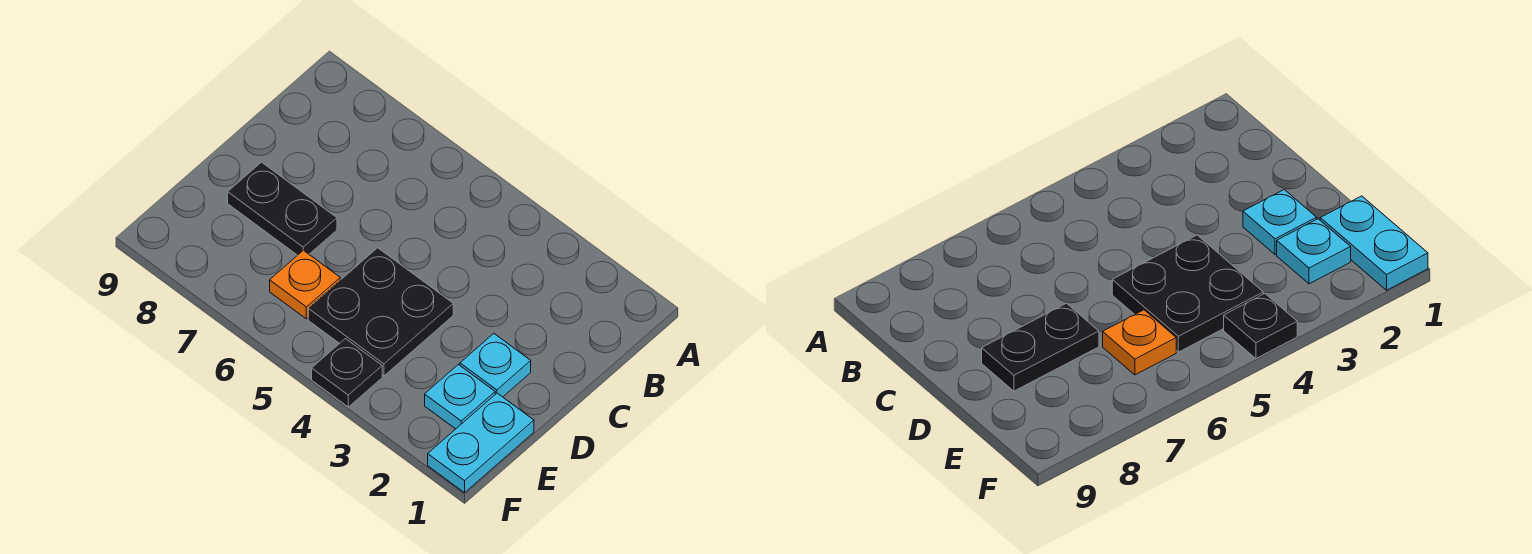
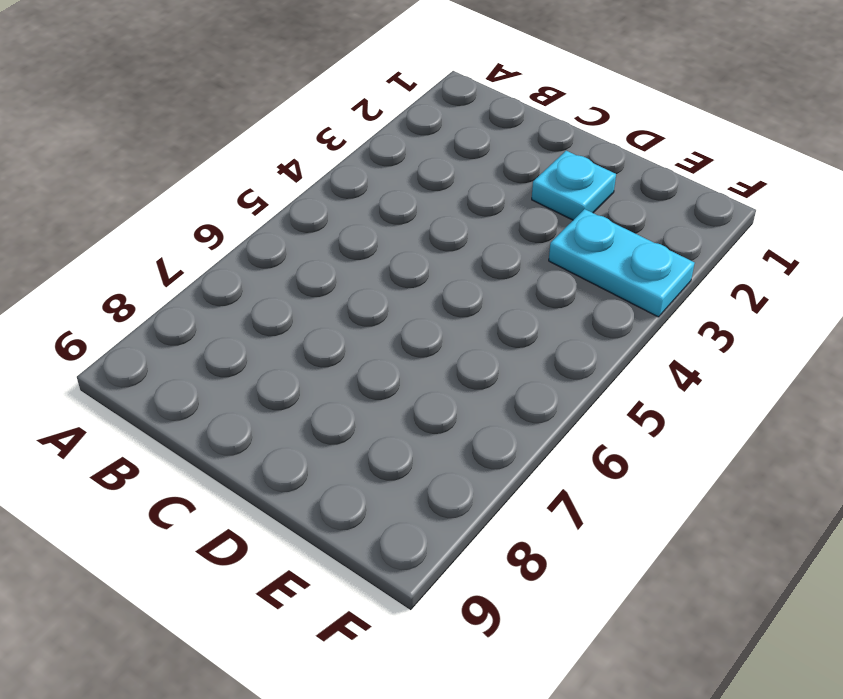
cyan plate E3:F3 level 1 -> cyan plate E1:F1 level 1
none -> black plate D4:E5 level 1
none -> black plate D7:D8 level 1

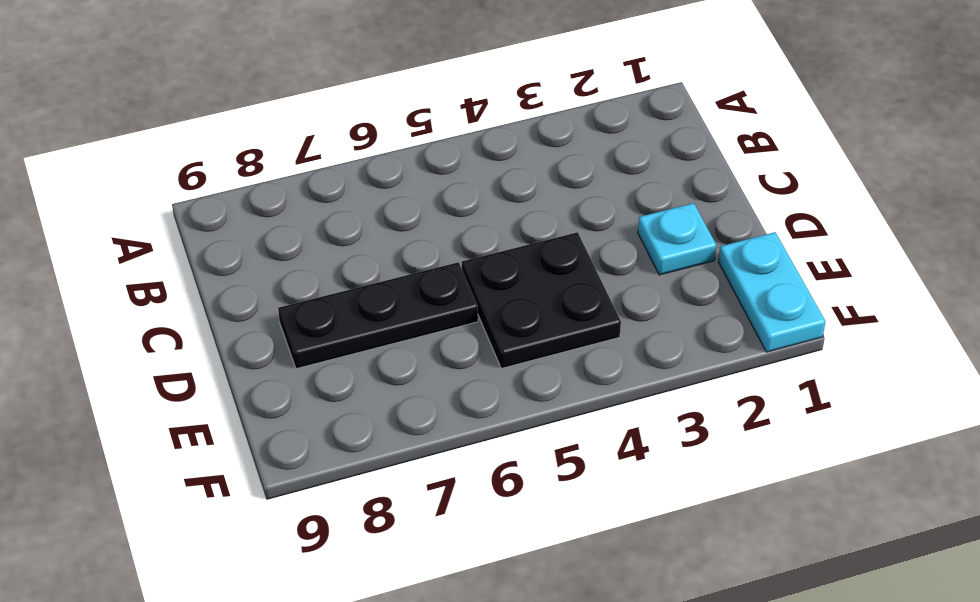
black plate D6:D8 level 1 -> black plate D7:D8 level 1
none -> cyan plate E2 level 1
none -> orange plate E6 level 1

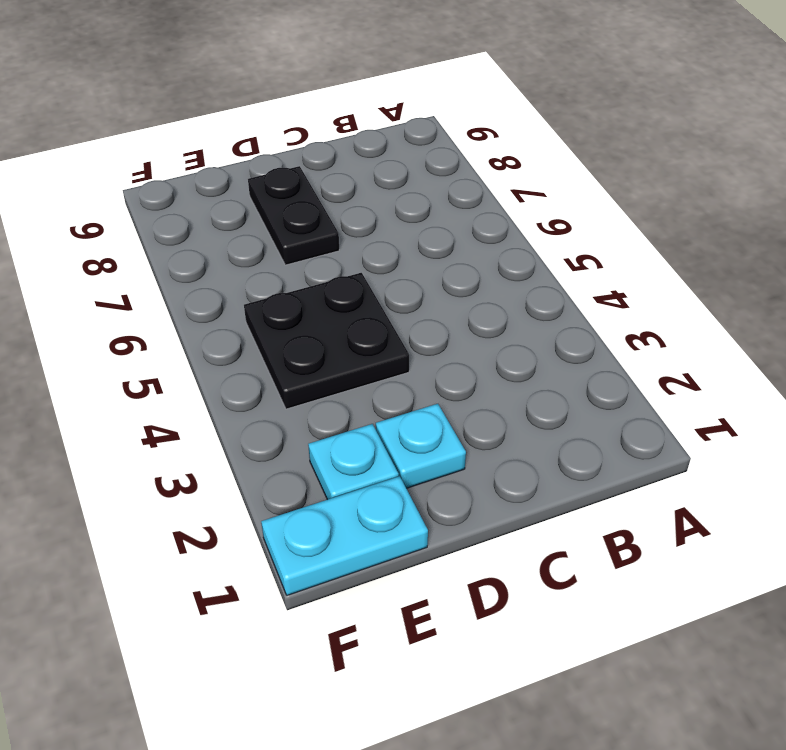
none -> orange plate E6 level 1
none -> black plate F4 level 1

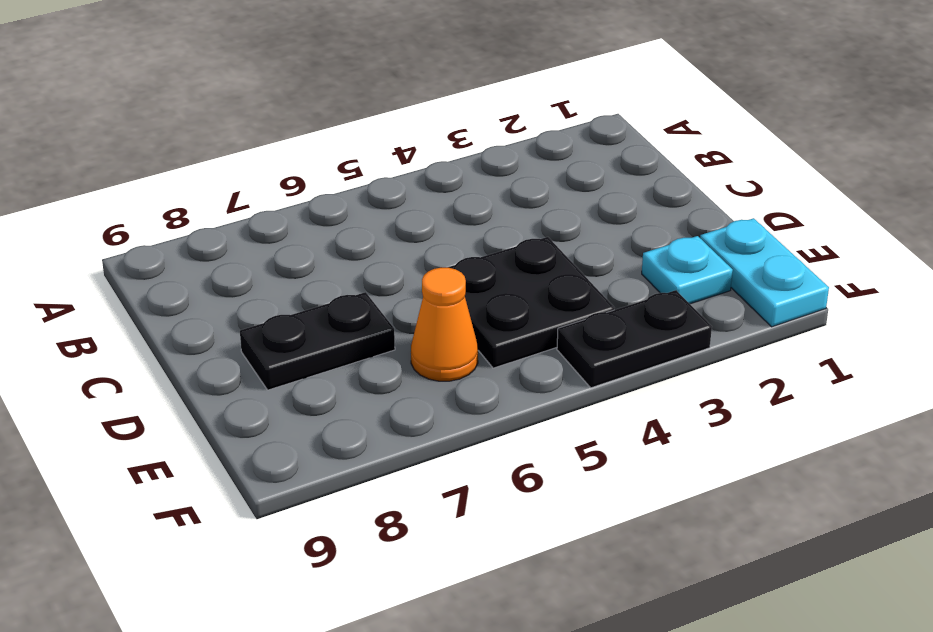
orange cone E6 level 1 -> orange plate E6 level 1
black plate F3:F4 level 1 -> black plate F4 level 1
none -> cyan plate D2 level 1

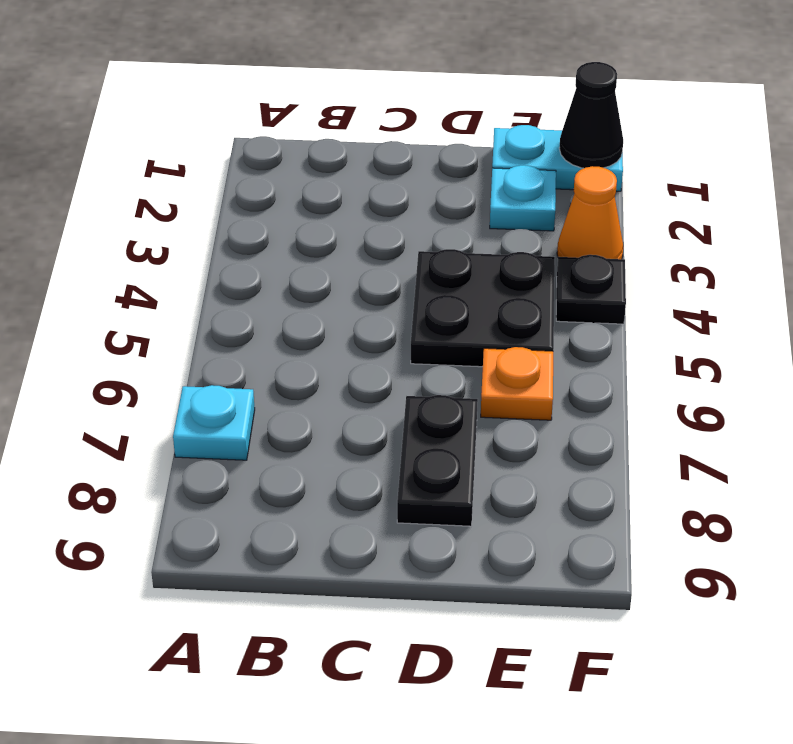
cyan plate A7 level 1 -> cyan plate D2 level 1
black cone F1 level 2 -> none
orange cone F3 level 1 -> none

